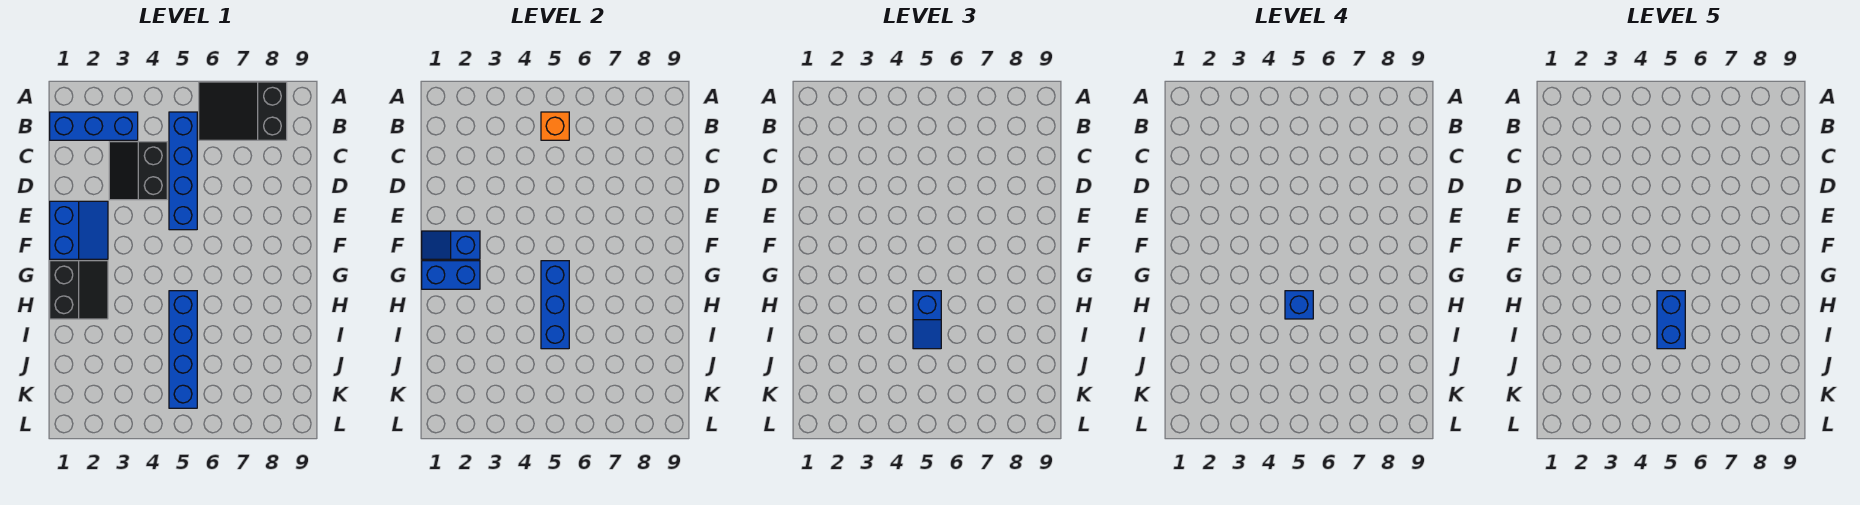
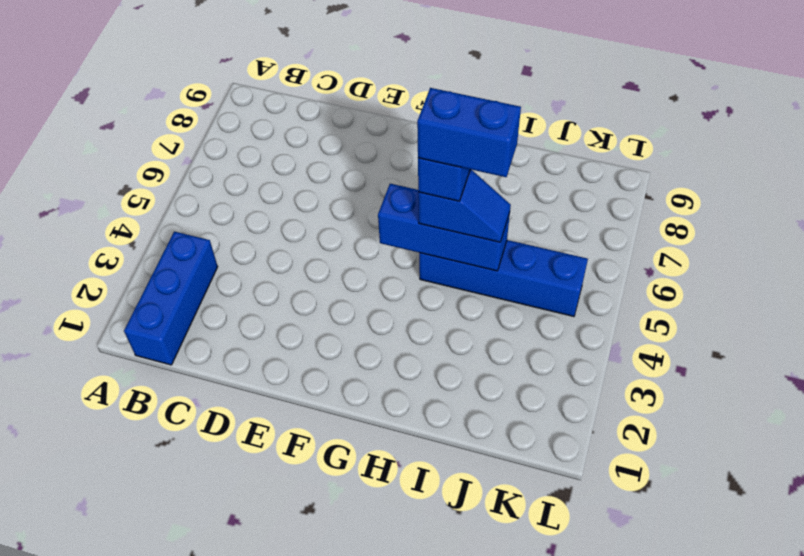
none -> black slope A6:B8 level 1 top 8
none -> blue brick B5:E5 level 1
none -> black slope C3:D4 level 1 top 4

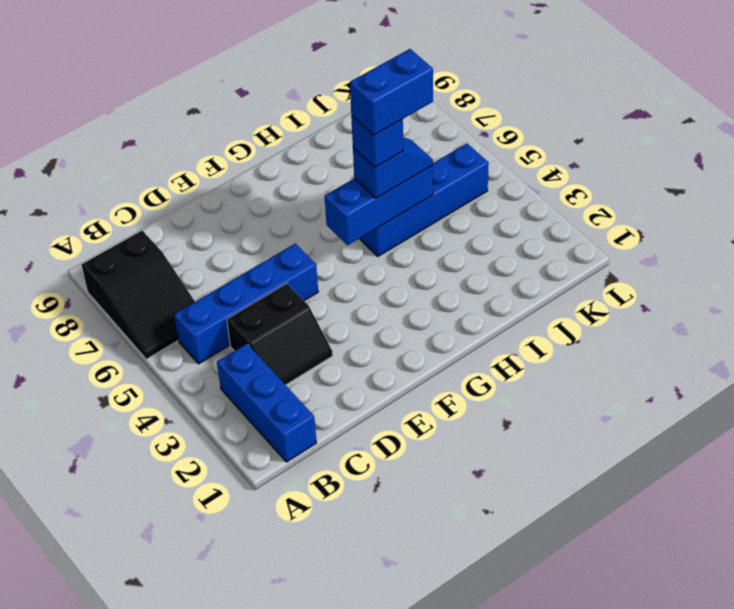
none -> blue slope E1:F2 level 1 top 1
none -> black slope G1:H2 level 1 top 1
none -> orange brick B5 level 2

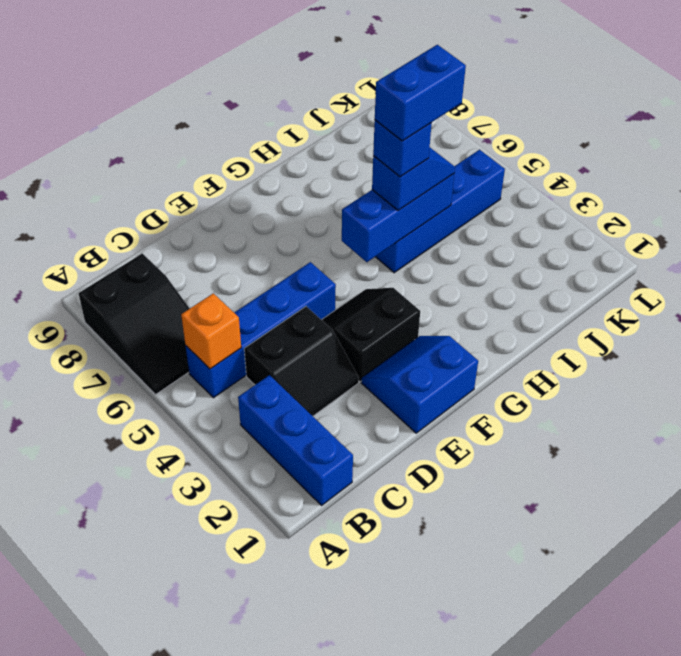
black slope E3:F4 level 1 top 3 -> black slope G1:H2 level 1 top 1
none -> blue slope F1:F2 level 2 top 2
none -> blue brick G1:G2 level 2

